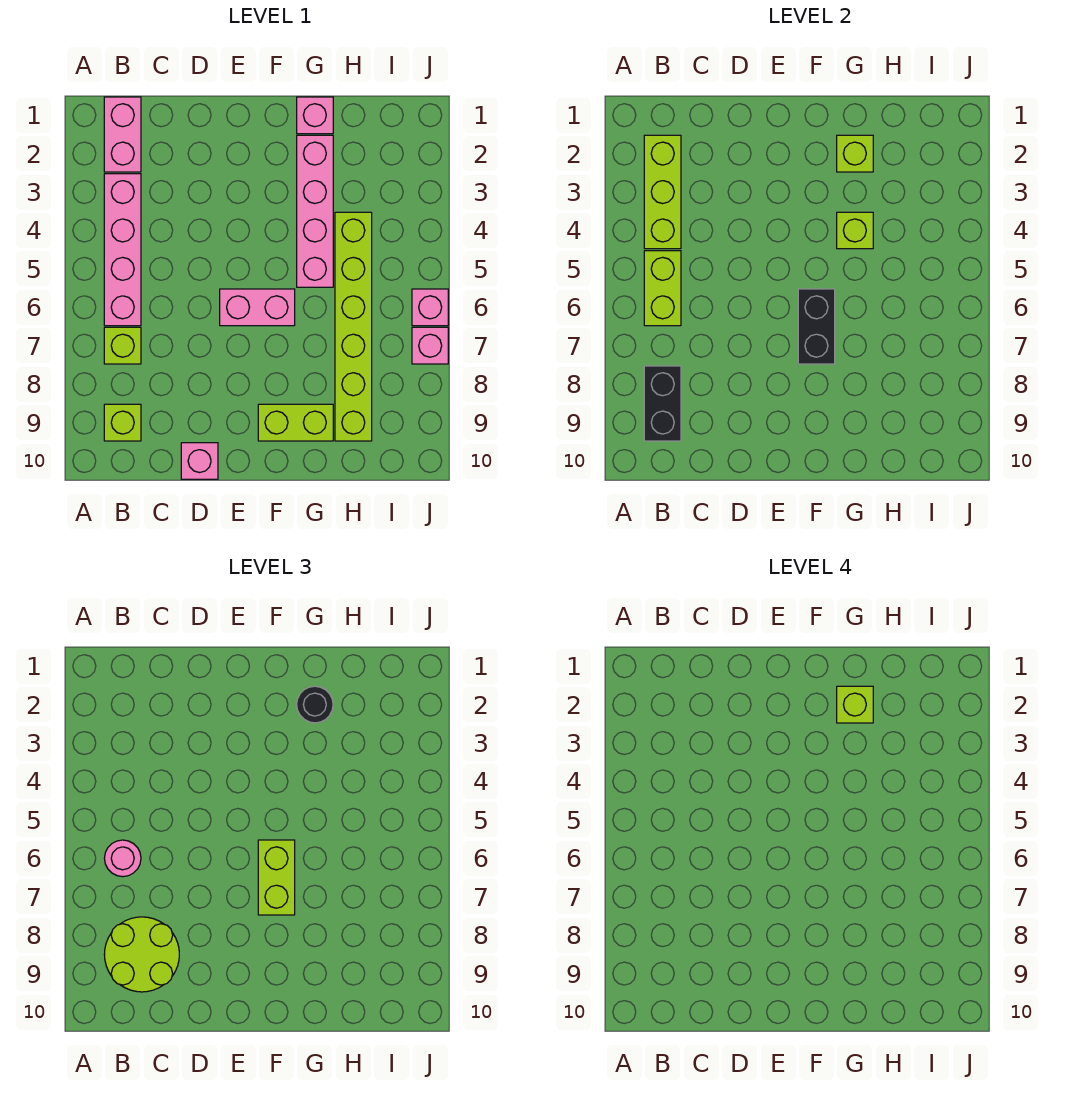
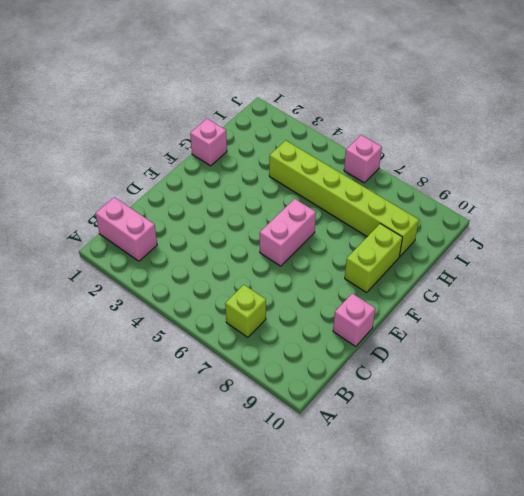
none -> pink brick B3:B6 level 1
none -> lime brick B9 level 1
none -> pink brick G2:G5 level 1

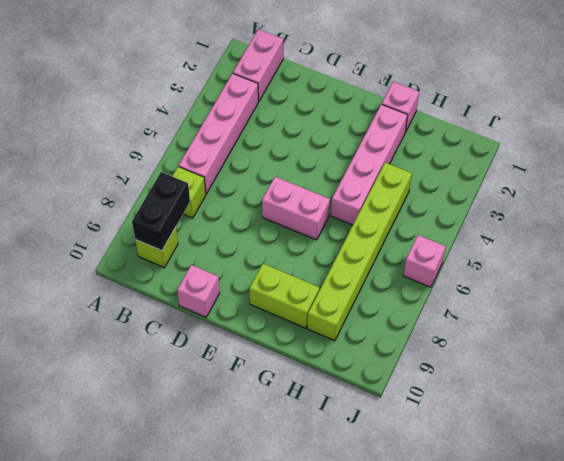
none -> pink brick J7 level 1
none -> lime brick B2:B4 level 2
none -> lime brick B5:B6 level 2

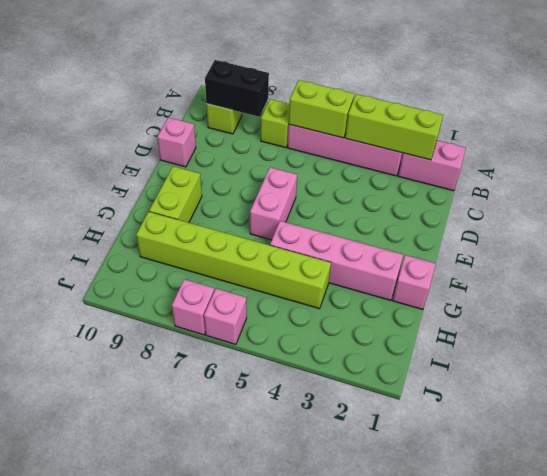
none -> black brick F6:F7 level 2
none -> lime brick G2 level 2
none -> lime brick G4 level 2

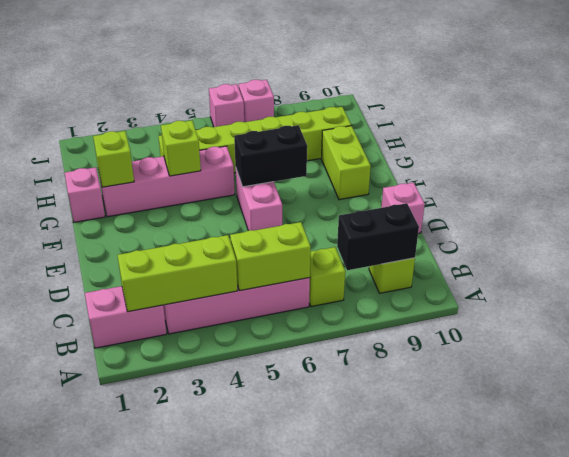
none -> pink round brick B6 level 3
none -> lime round brick B8:C9 level 3
none -> lime brick F6:F7 level 3

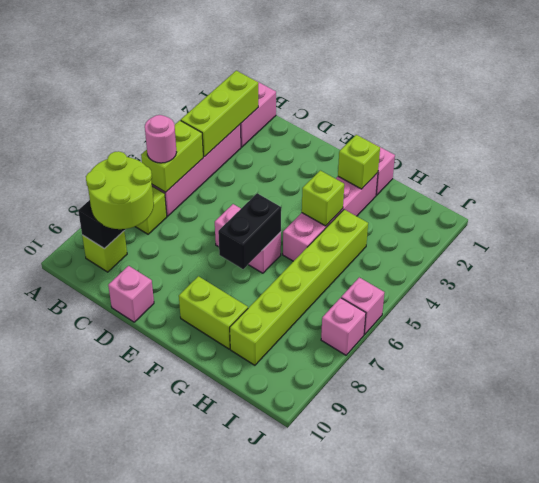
none -> lime brick F6:F7 level 3
none -> black round brick G2 level 3
none -> lime brick G2 level 4

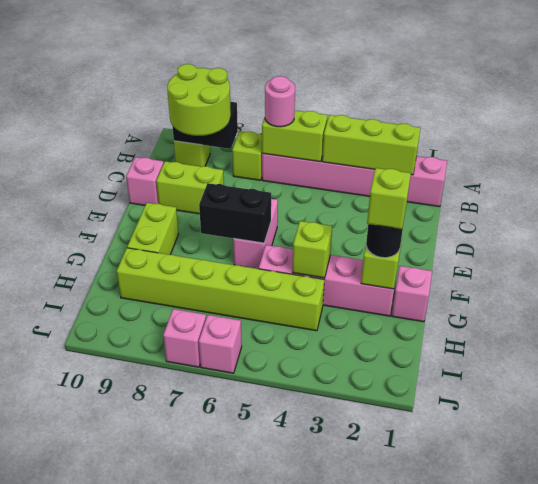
lime brick D8:D9 level 1 -> lime brick F6:F7 level 3

